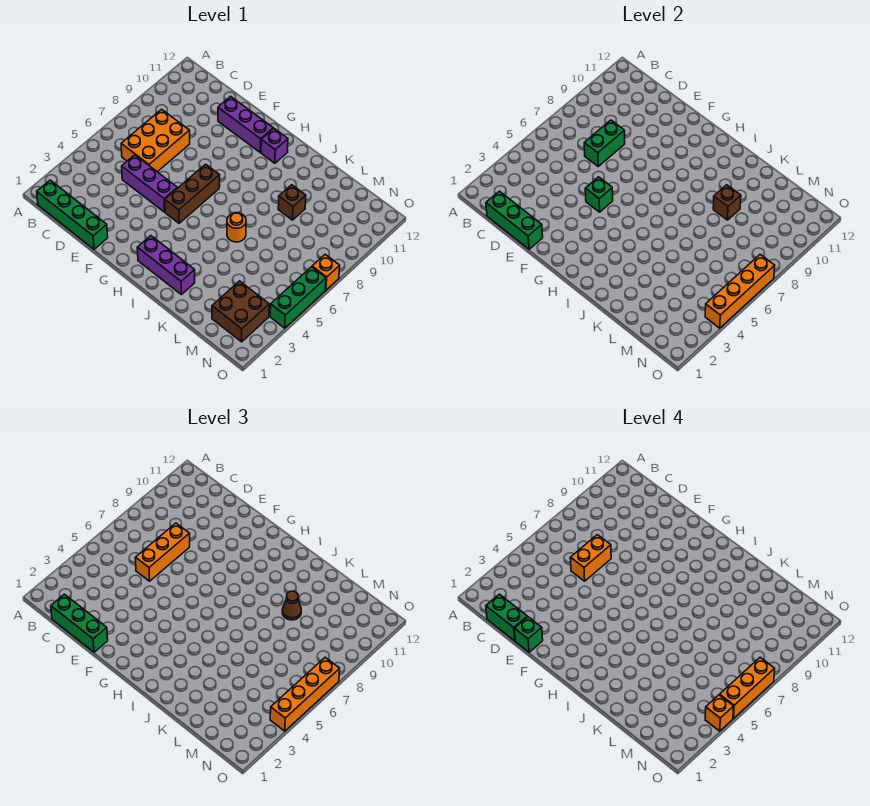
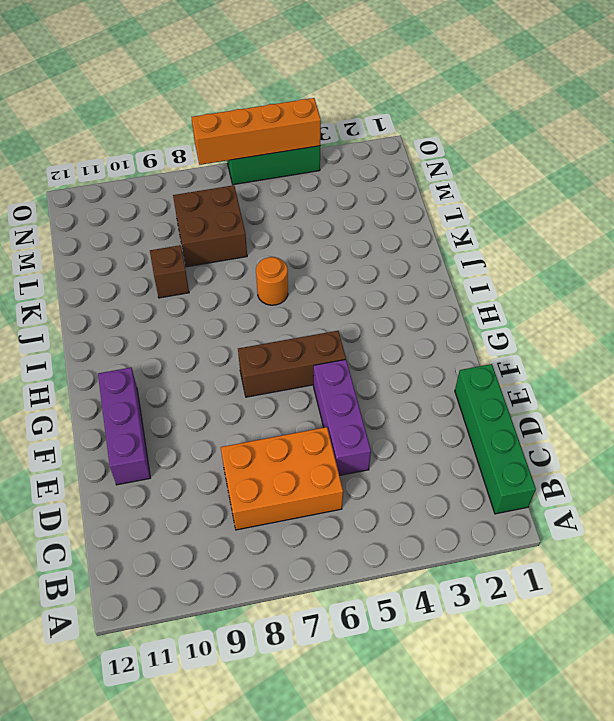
brown brick L7:M8 level 1 -> brown brick M2:N3 level 1
none -> purple brick H2:J2 level 1
none -> purple brick H11 level 1
none -> orange brick O7 level 1

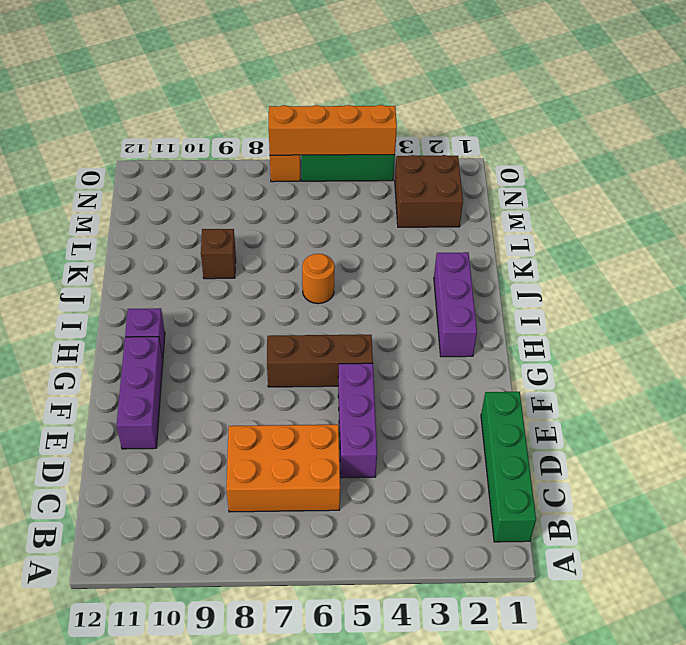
none -> green brick C1:E1 level 2
none -> green brick D7:D8 level 2
none -> green brick F5 level 2

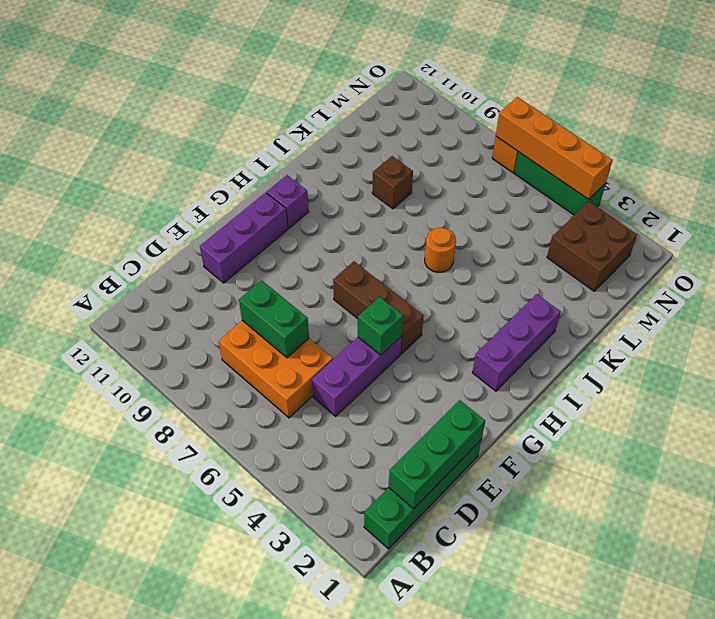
none -> brown brick K9 level 2
none -> green brick C1:E1 level 3
none -> orange brick D6:D8 level 3

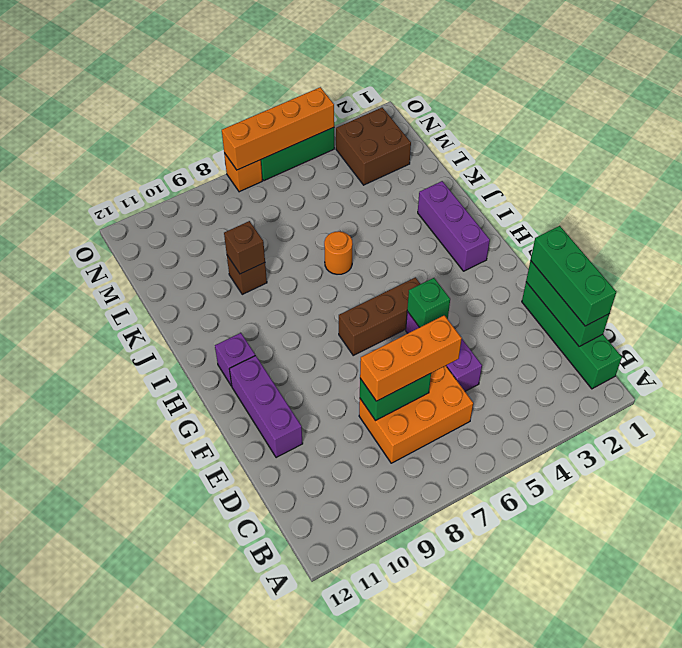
none -> brown cone K9 level 3
none -> orange brick O4:O7 level 3
none -> green brick C1:D1 level 4

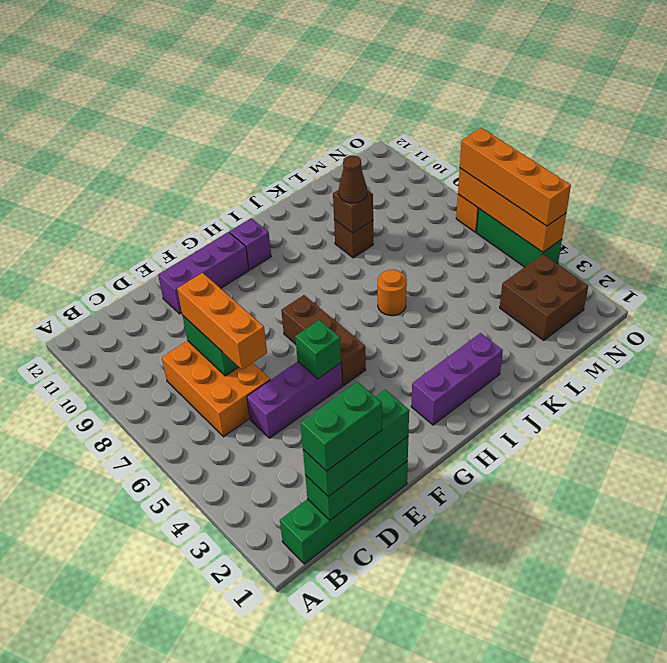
none -> orange brick D6:D7 level 4
none -> green brick E1 level 4
none -> orange brick O4 level 4

